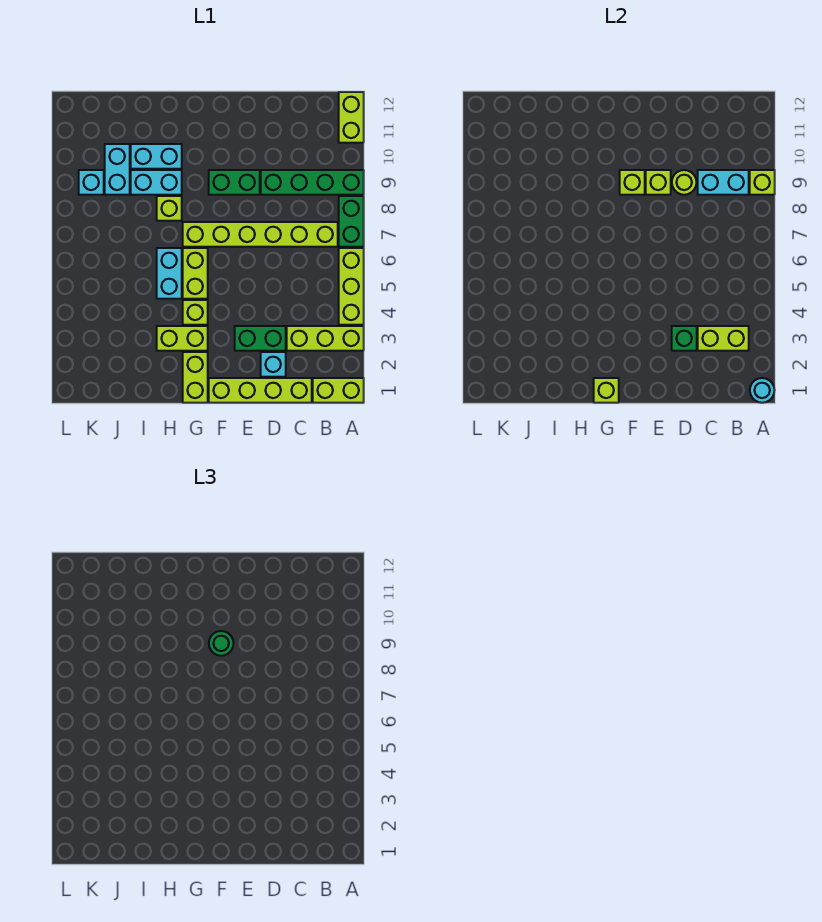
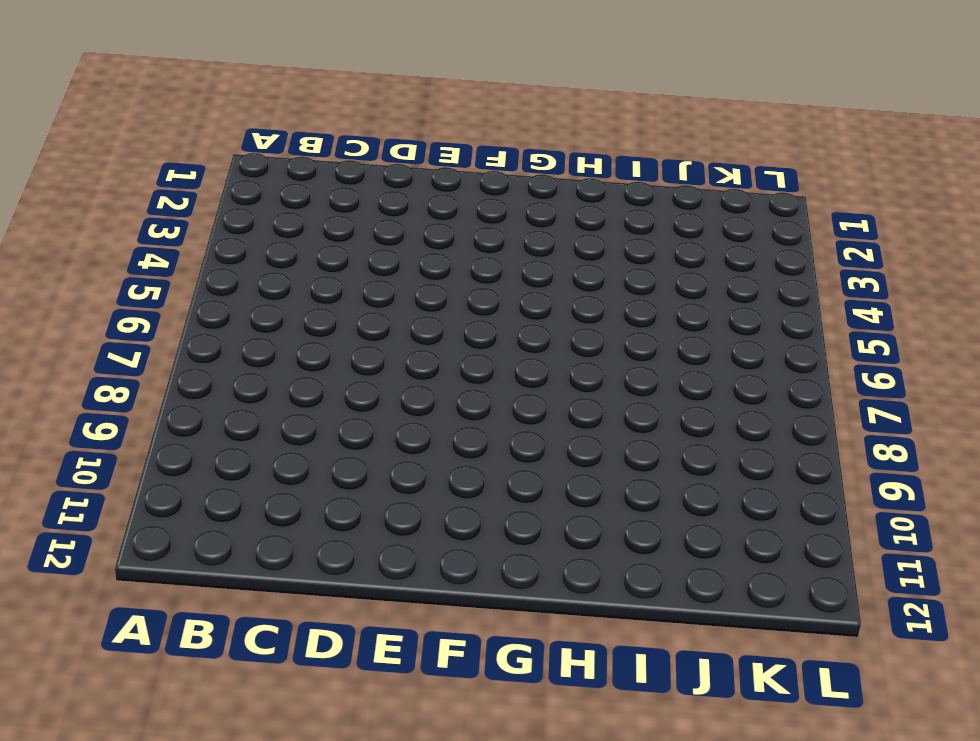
none -> lime brick A1:B1 level 1
none -> lime brick A3:C3 level 1
none -> lime brick A4:A6 level 1
none -> green brick A7:A8 level 1

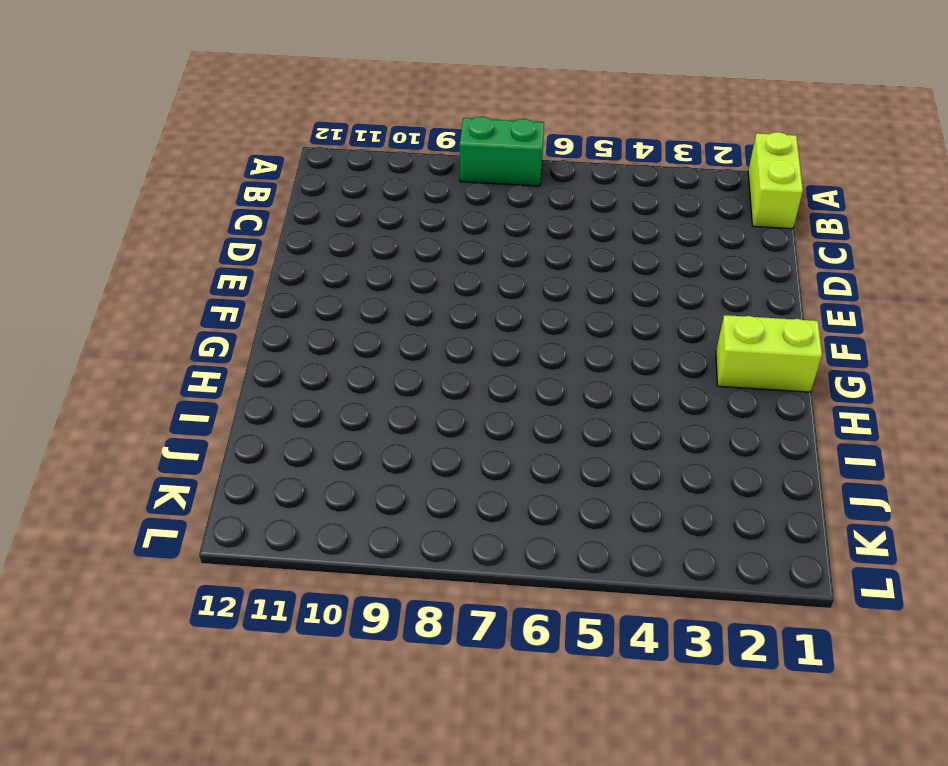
none -> lime brick A3:C3 level 1
none -> lime brick A4:A6 level 1
none -> green brick A9:D9 level 1
none -> lime brick A11:A12 level 1

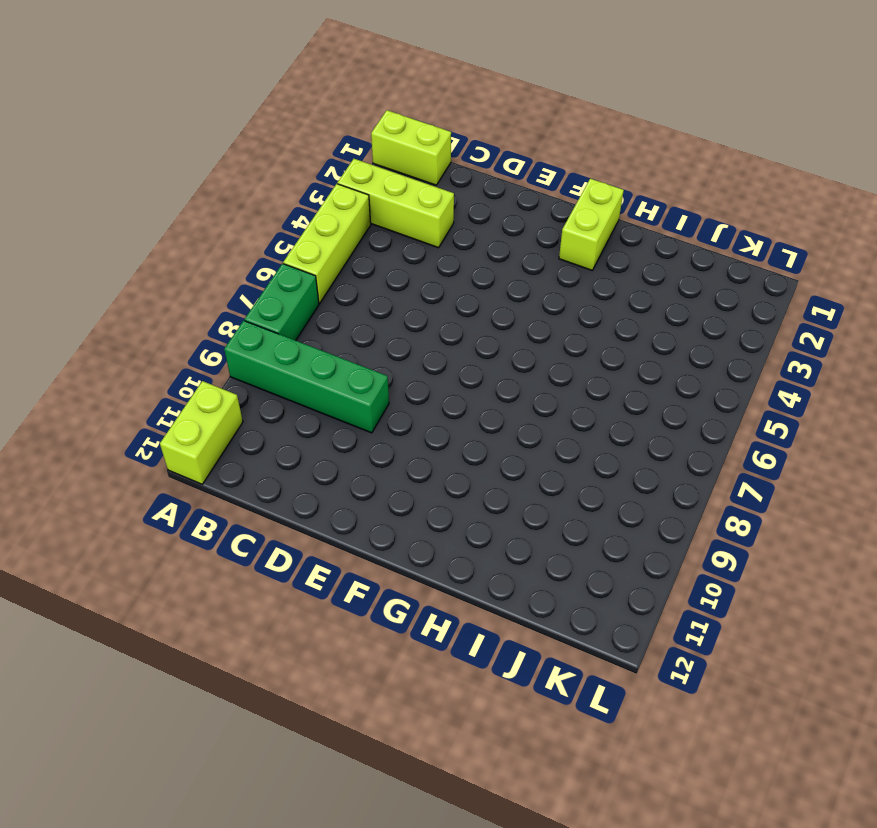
none -> lime brick B7:G7 level 1
none -> lime brick C1:F1 level 1
none -> cyan brick D2 level 1
none -> green brick D3:E3 level 1

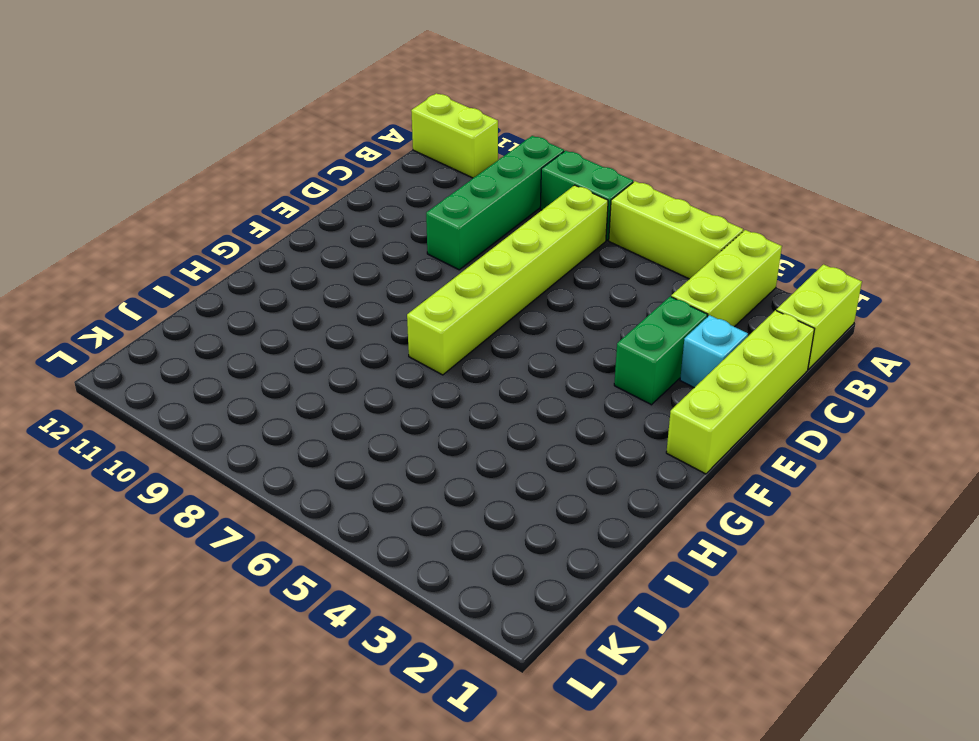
none -> green brick E9:F9 level 1
none -> lime brick G1:G2 level 1
none -> lime brick G3:H3 level 1
none -> lime brick G4 level 1

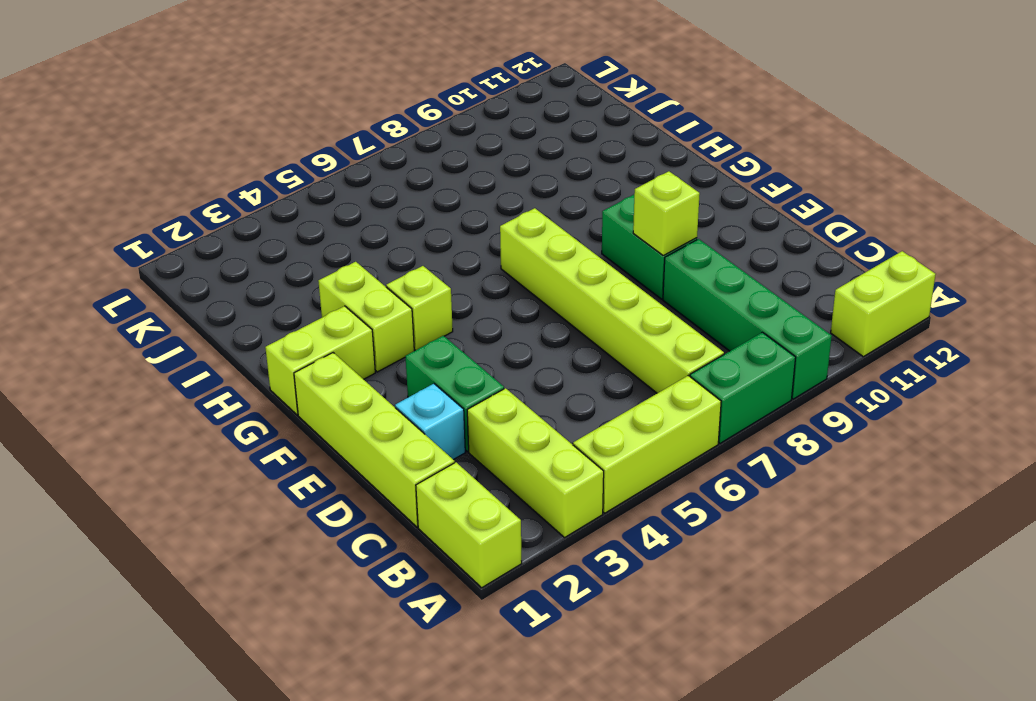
none -> lime brick G5:G6 level 1
none -> cyan brick H5:H6 level 1
none -> lime brick H8 level 1
none -> cyan brick H9:I9 level 1

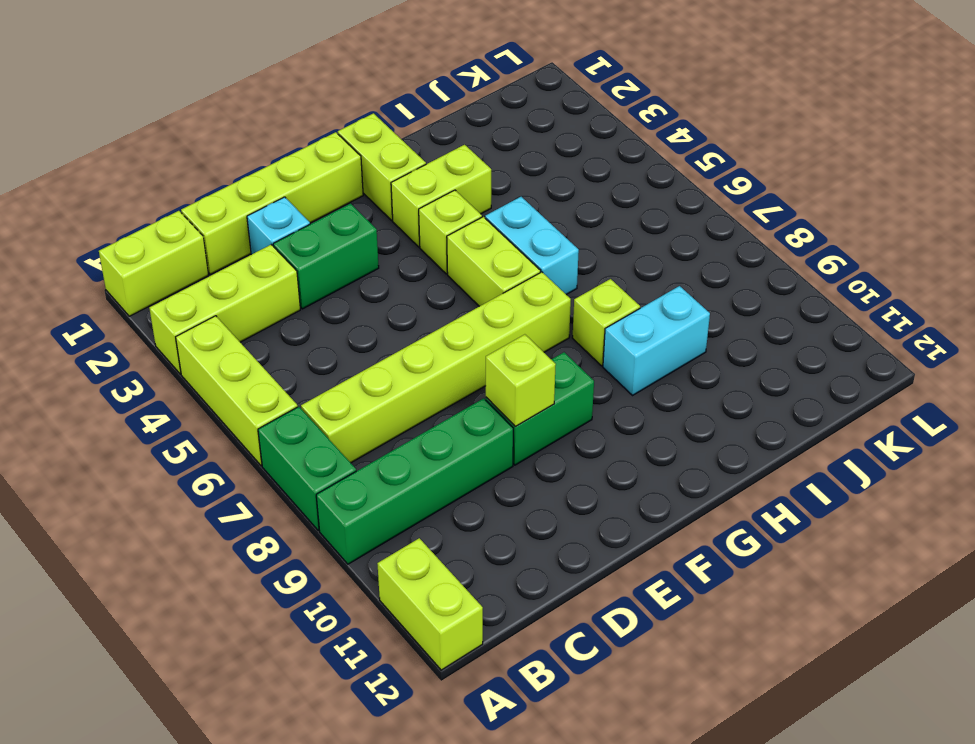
none -> cyan brick H10:I10 level 1
none -> cyan brick J9:J10 level 1
none -> cyan brick K9 level 1
none -> cyan round brick A1 level 2

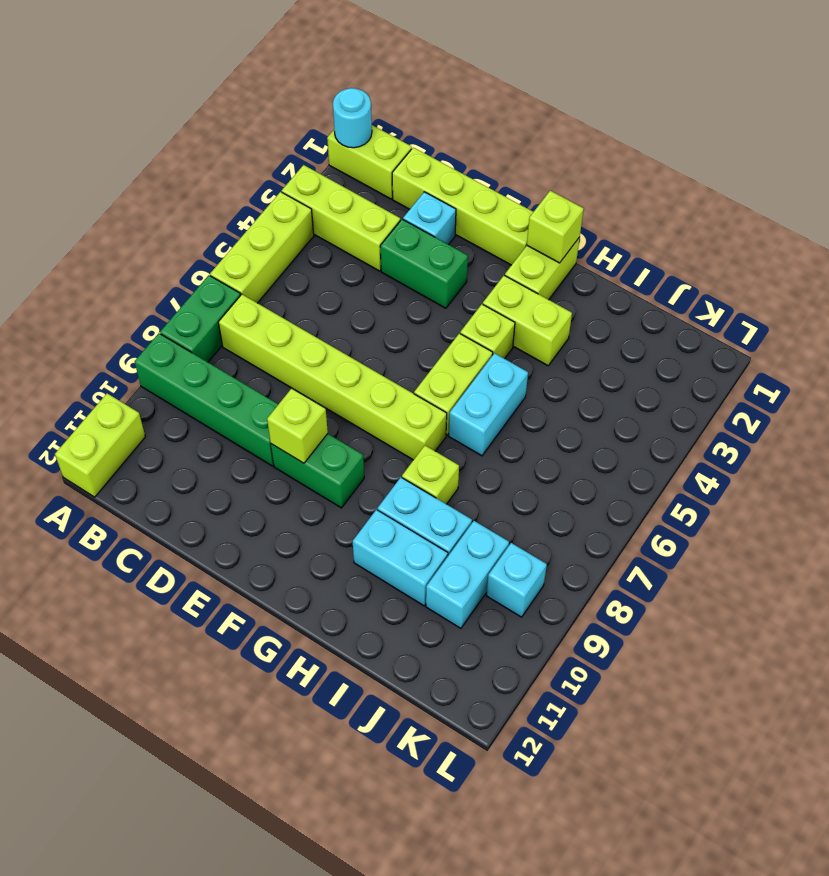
none -> lime brick A9 level 2
none -> lime brick B3:C3 level 2
none -> cyan brick B9:C9 level 2
none -> green brick D3 level 2

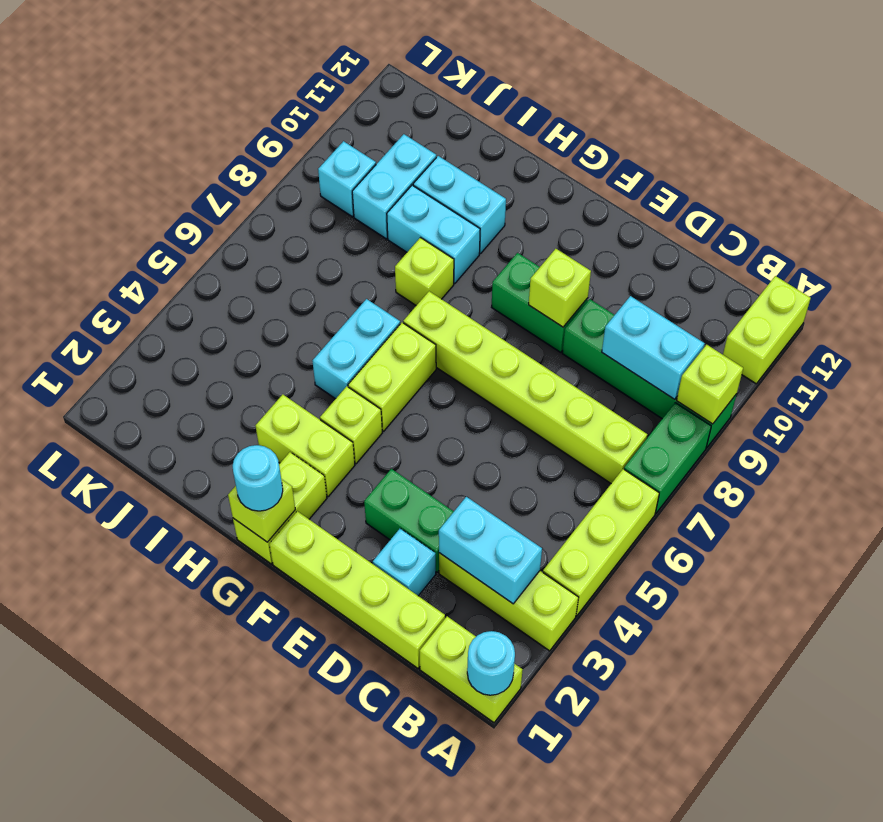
cyan brick B3:C3 level 2 -> lime brick B3:C3 level 2
cyan round brick G1 level 3 -> none
none -> green brick D3 level 2
none -> lime round brick D9 level 2
none -> lime brick F9 level 2
none -> green round brick F9 level 3

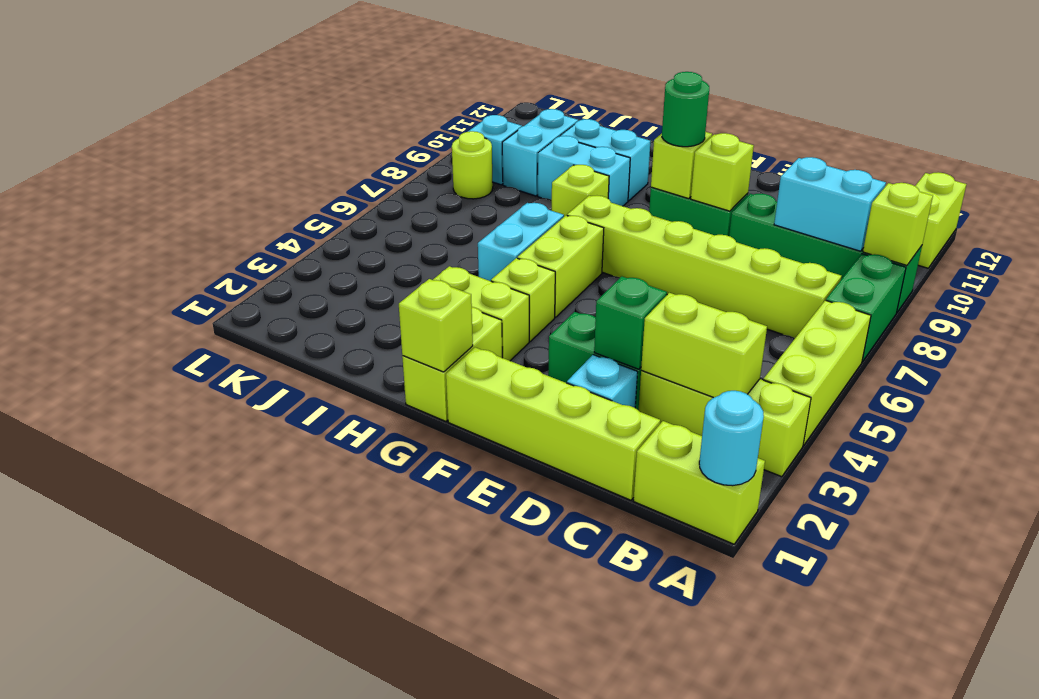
lime round brick K8 level 1 -> lime round brick D9 level 2

